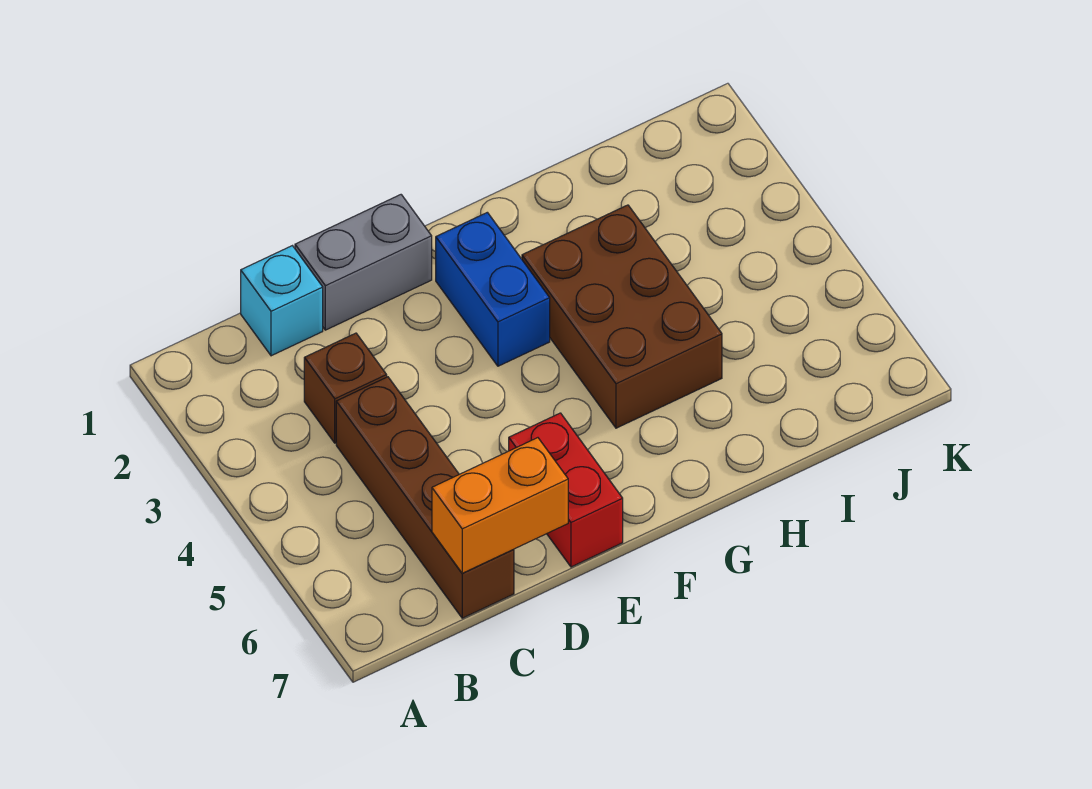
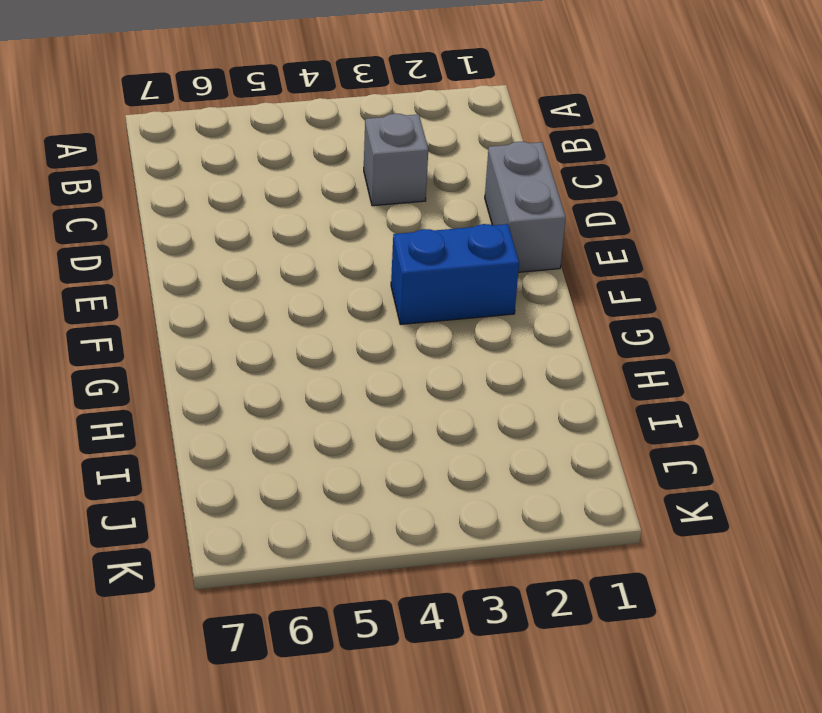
grey brick C3 level 1 -> brown brick C3 level 1
none -> cyan brick C1 level 1
none -> brown brick C4:C7 level 1

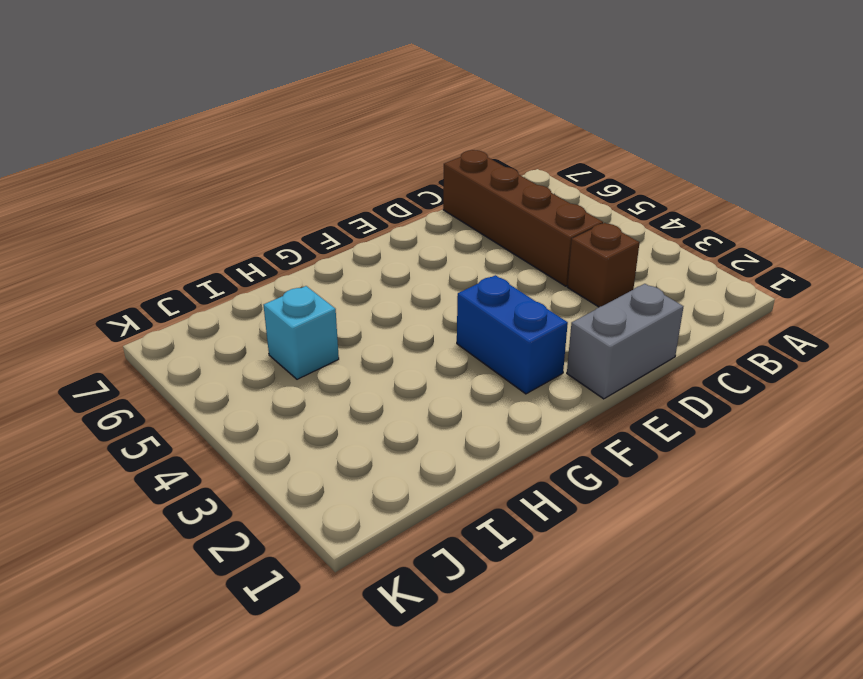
cyan brick I5 level 1 -> cyan brick C1 level 1
none -> red brick E6:E7 level 1
none -> brown brick G3:H5 level 1

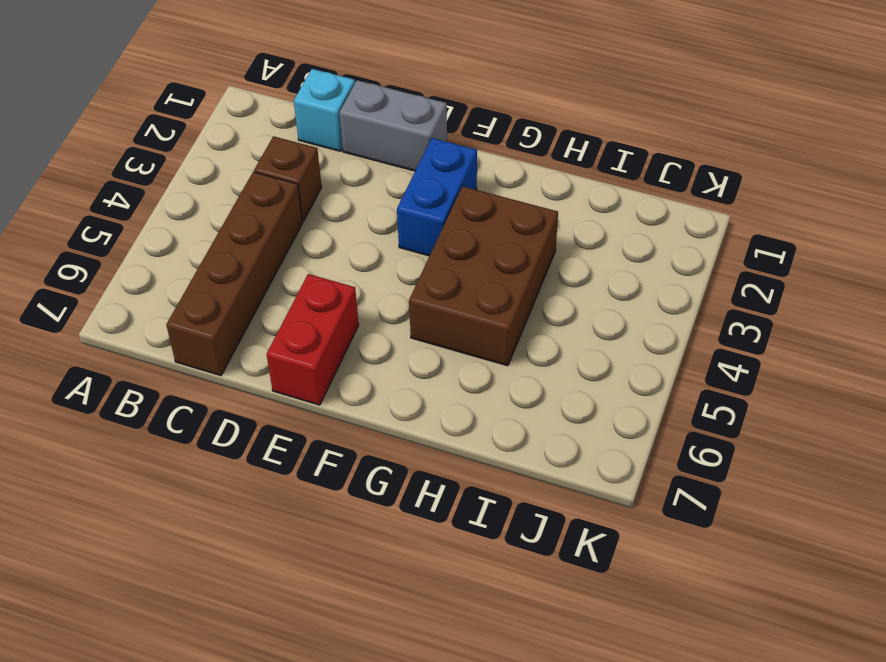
none -> orange brick C7:D7 level 2

